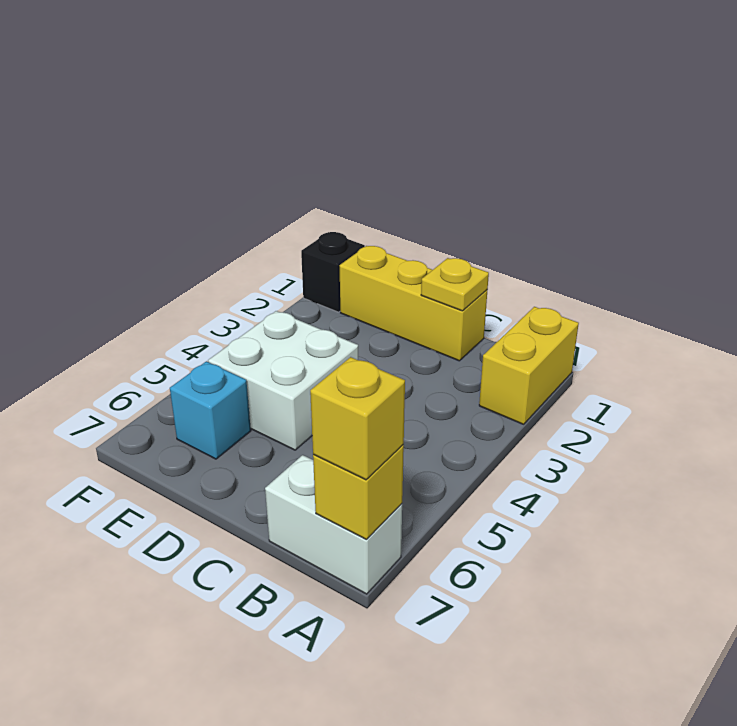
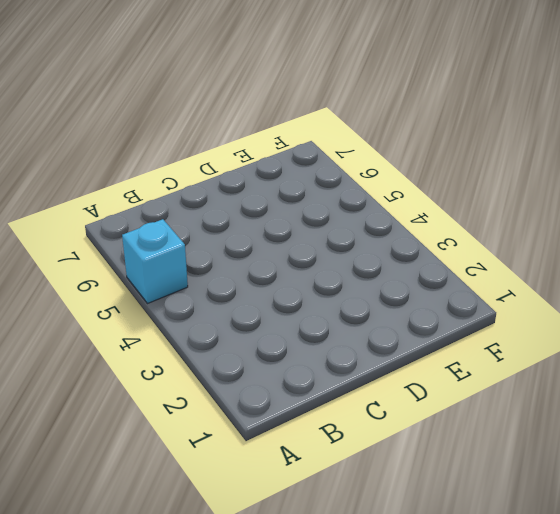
cyan brick A5 level 1 -> cyan brick E6 level 1
none -> yellow brick A1:A2 level 1
none -> white brick A7:B7 level 1

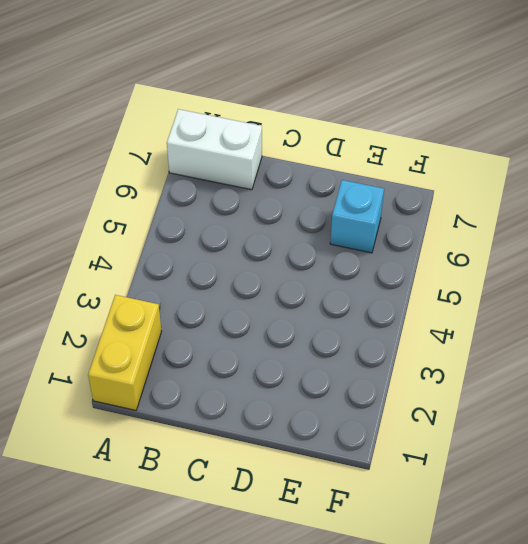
none -> yellow brick C1:E1 level 1
none -> white brick D4:E5 level 1

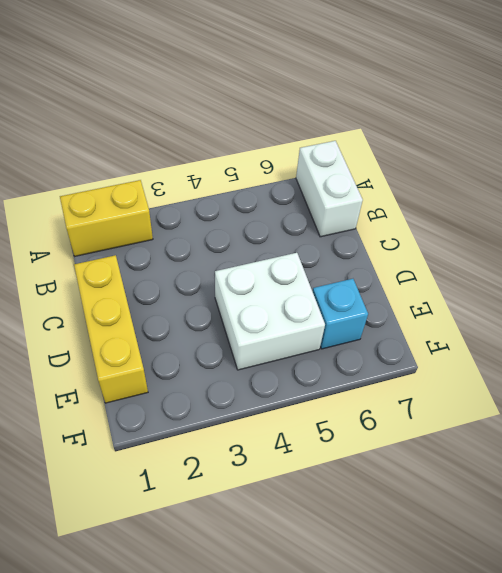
none -> black brick F1 level 1
none -> yellow brick A7 level 2

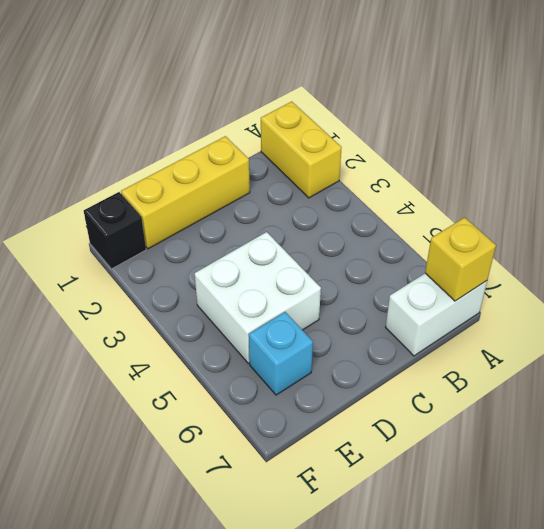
none -> yellow plate C1 level 2
none -> yellow brick A7 level 3

